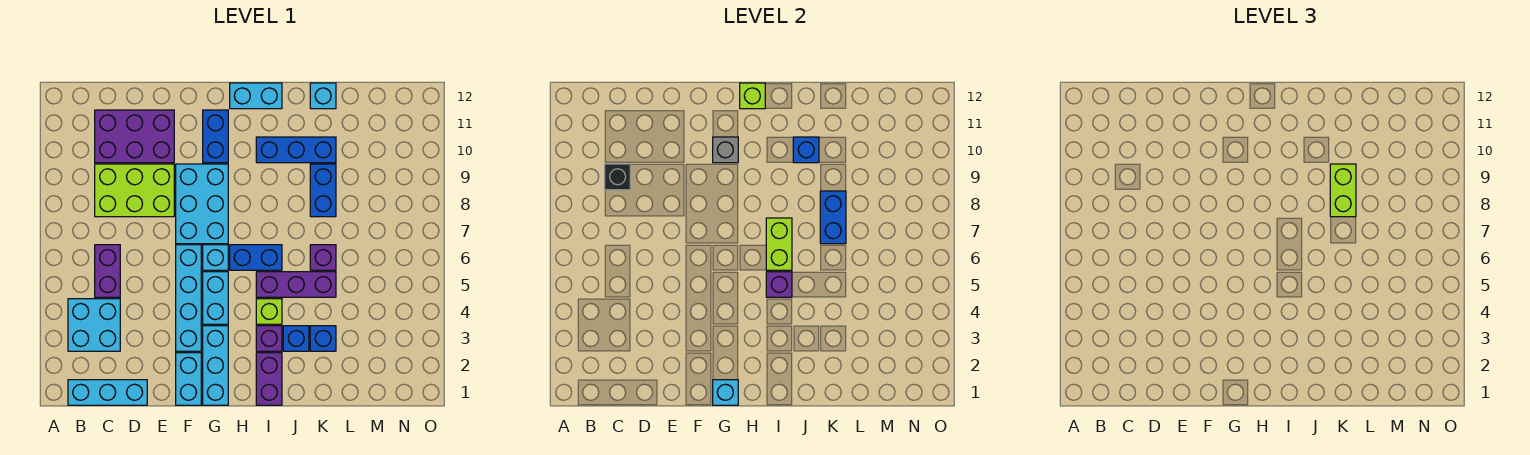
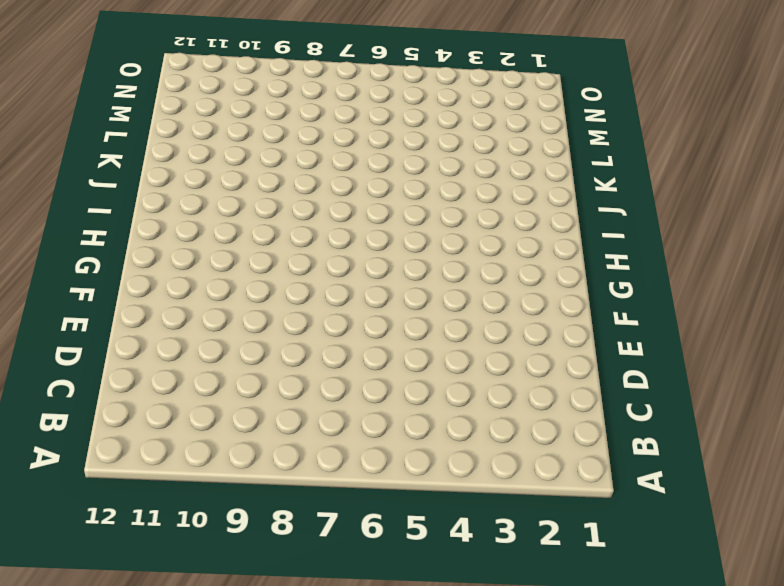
none -> cyan brick B1:D1 level 1
none -> cyan brick B3:C4 level 1
none -> purple brick C5:C6 level 1
none -> lime brick C8:E9 level 1

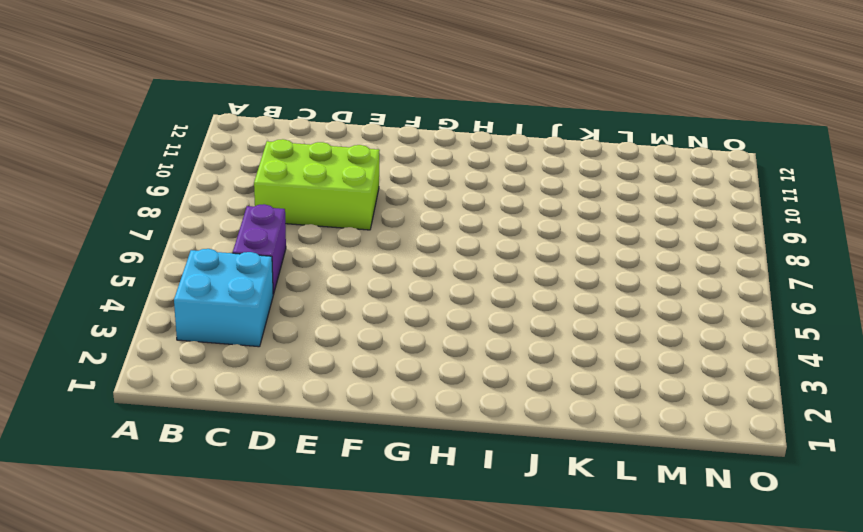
none -> cyan brick B1:D1 level 1
none -> purple brick C10:E11 level 1
none -> cyan brick F1:F2 level 1
none -> cyan brick F3:F6 level 1

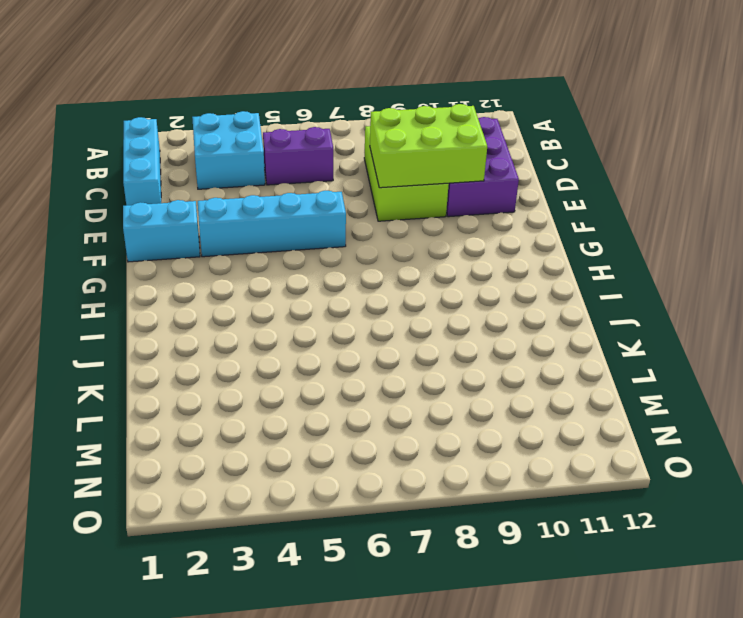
lime brick D8:E10 level 2 -> none
none -> cyan brick F7:G9 level 1
none -> cyan brick G1:G3 level 1
none -> cyan brick G4:G5 level 1
none -> cyan brick G6 level 1

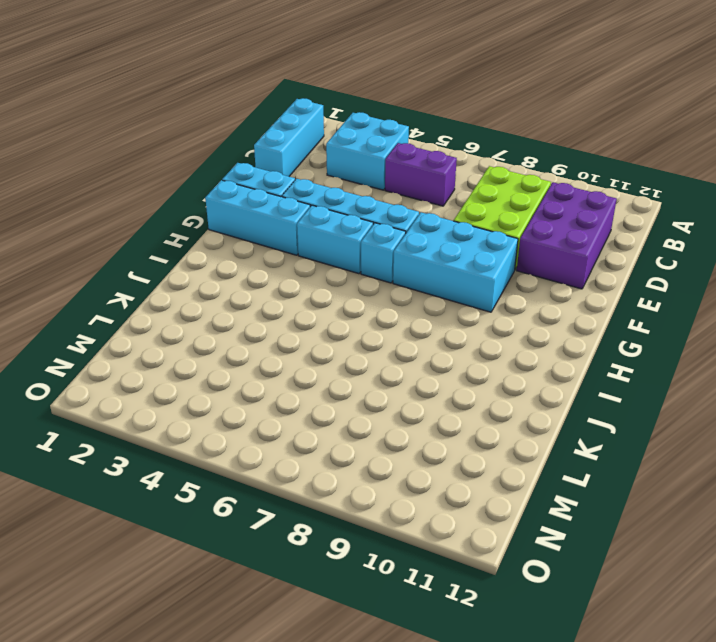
none -> blue brick G10:G11 level 1
none -> blue brick H6:I6 level 1
none -> cyan brick H12:I12 level 1
none -> purple brick I1:I2 level 1

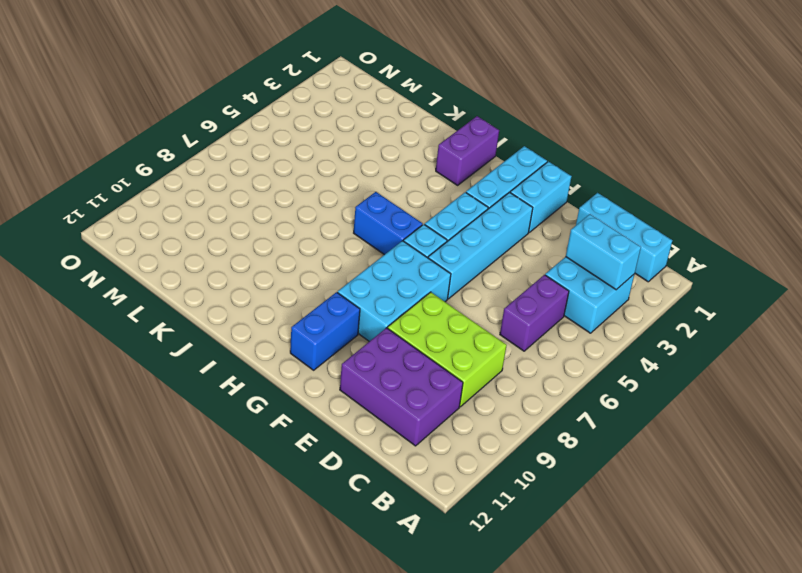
cyan brick B3:C3 level 2 -> cyan brick H12:I12 level 1
none -> purple brick I3 level 1
none -> lime brick I4 level 1
none -> purple brick I5:K5 level 1
none -> blue brick I10:K10 level 1

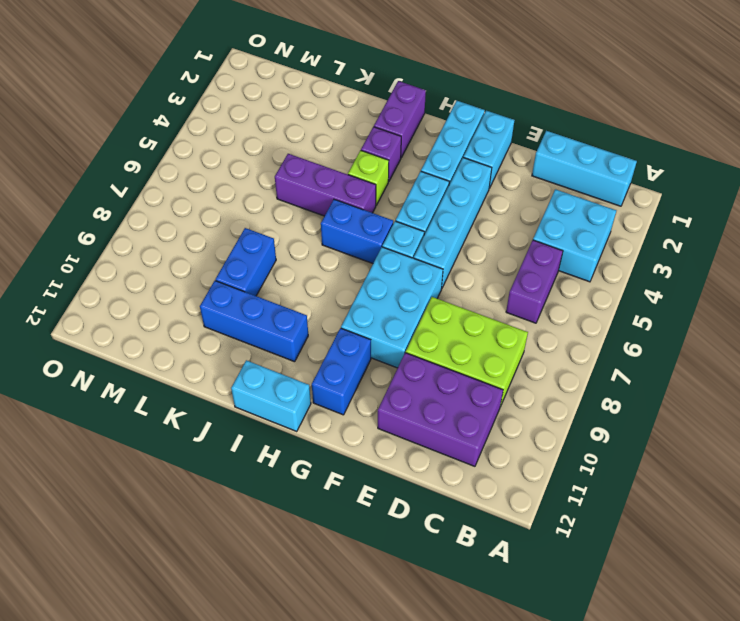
none -> blue brick J3 level 1
none -> blue brick K3 level 1
none -> purple brick K6 level 1
none -> cyan brick K12 level 1

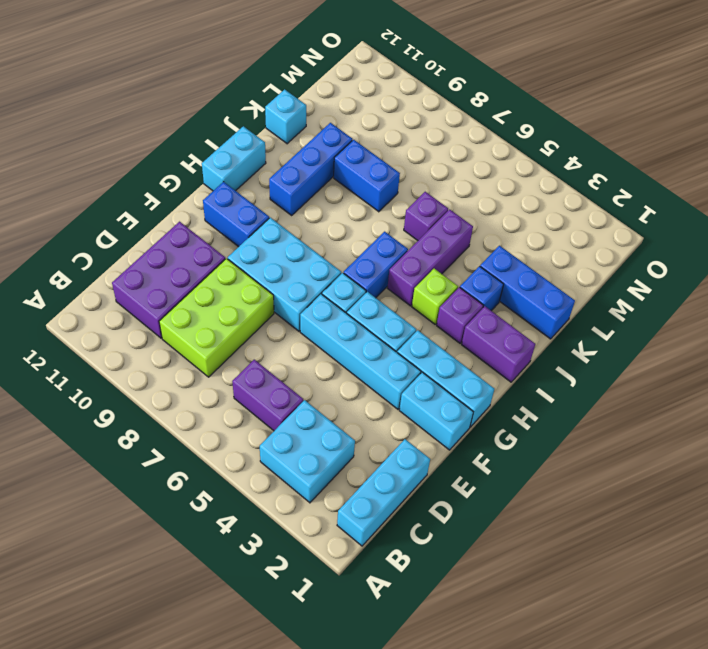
blue brick K1:K3 level 1 -> blue brick K3 level 1
none -> black brick C9 level 2
none -> cyan brick G1 level 2
none -> grey brick G10 level 2
none -> lime brick H12 level 2

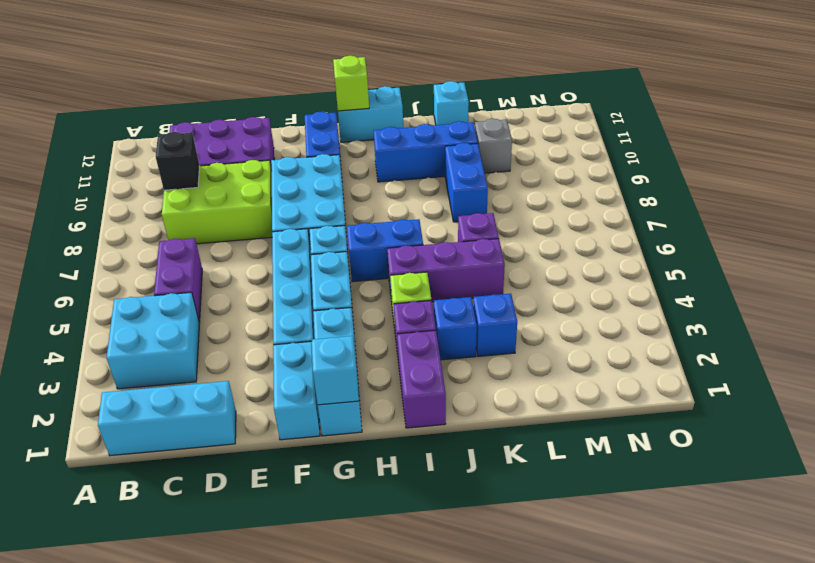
grey brick L10 level 1 -> grey brick G10 level 2
none -> purple brick I5 level 2
none -> lime brick I6:I7 level 2
none -> blue brick J10 level 2
none -> blue brick K7:K8 level 2

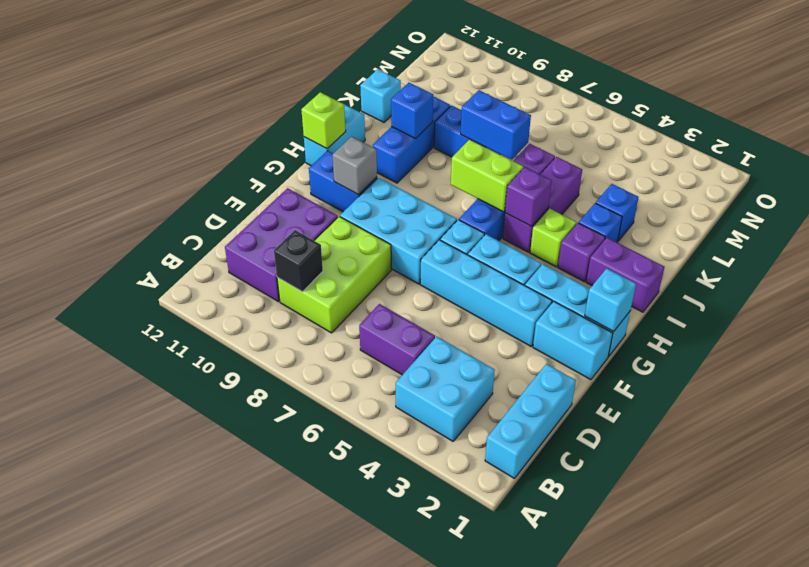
none -> lime brick K8:K9 level 3

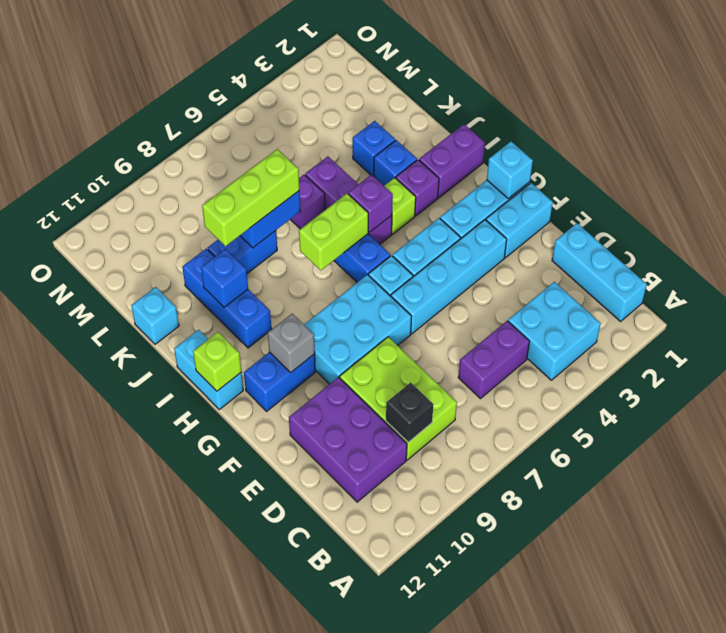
lime brick K7:K9 level 3 -> lime brick K8:K9 level 3

